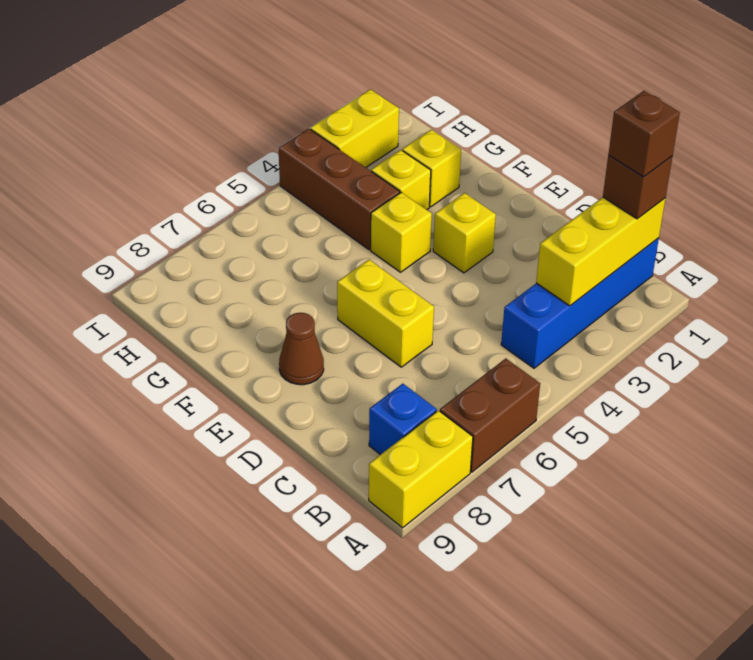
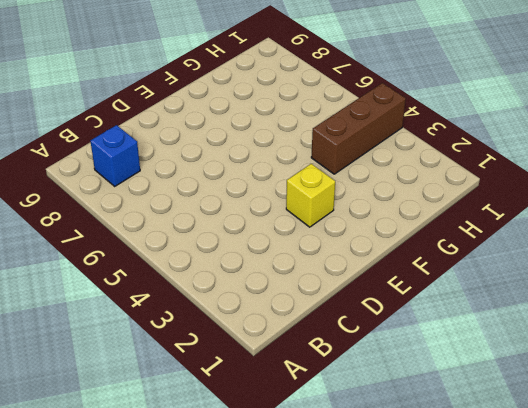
none -> brown brick A6:A7 level 1
none -> yellow brick A8:A9 level 1
none -> blue brick B1:B4 level 1

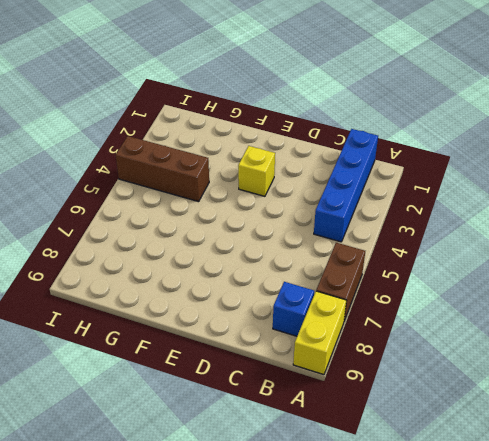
none -> yellow brick D6:E6 level 1
none -> brown cone E8 level 1
none -> yellow brick F4 level 1

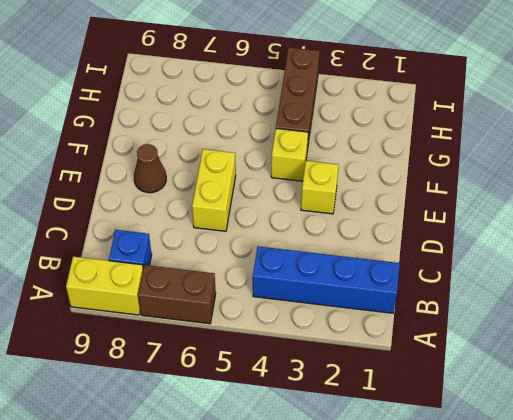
none -> yellow brick G2 level 1
none -> yellow brick G3 level 1
none -> yellow brick I2:I3 level 1

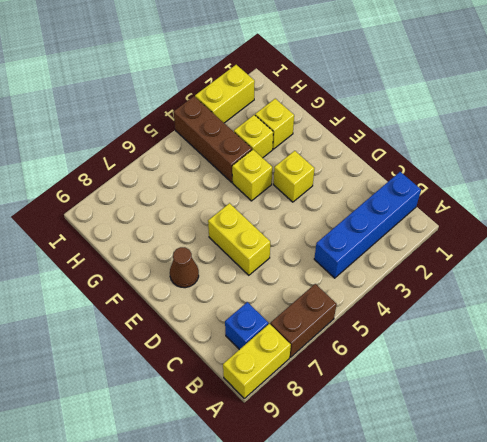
none -> yellow brick B1:B3 level 2
none -> brown brick B1 level 3
none -> brown brick B1 level 4

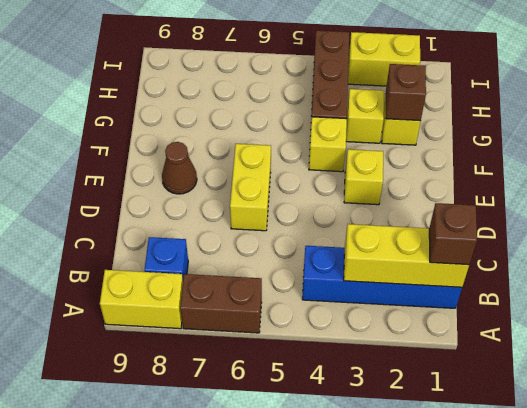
brown brick G2 level 2 -> brown brick B1 level 4

